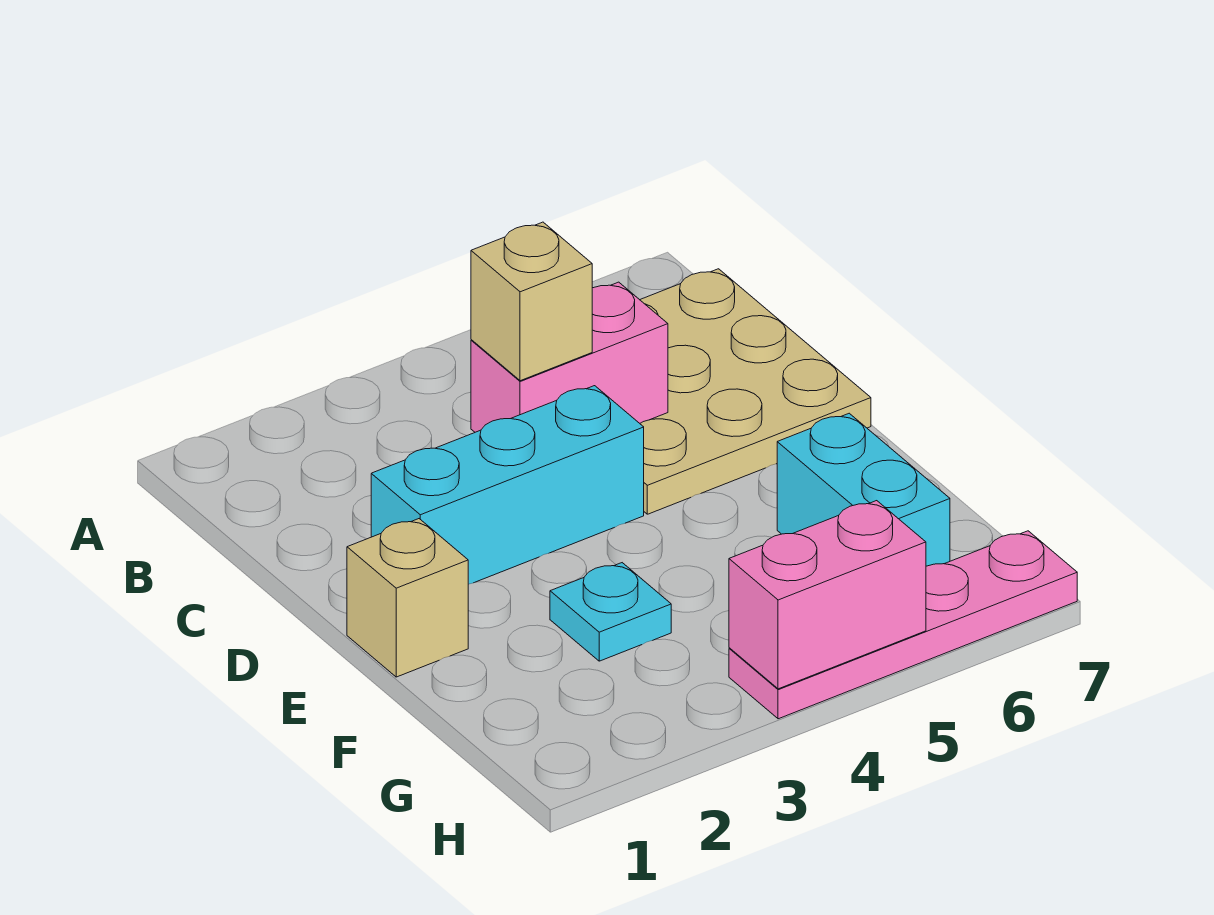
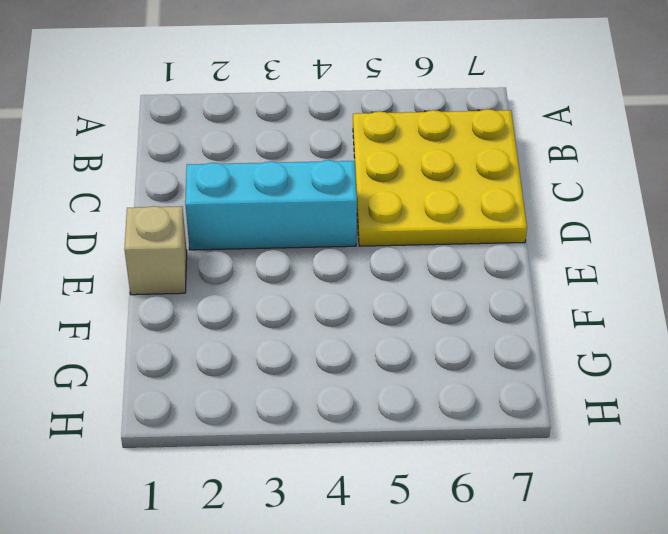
yellow plate B5:D7 level 1 -> tan plate B5:D7 level 1
none -> cyan plate F3 level 1
none -> cyan brick F6:G6 level 1

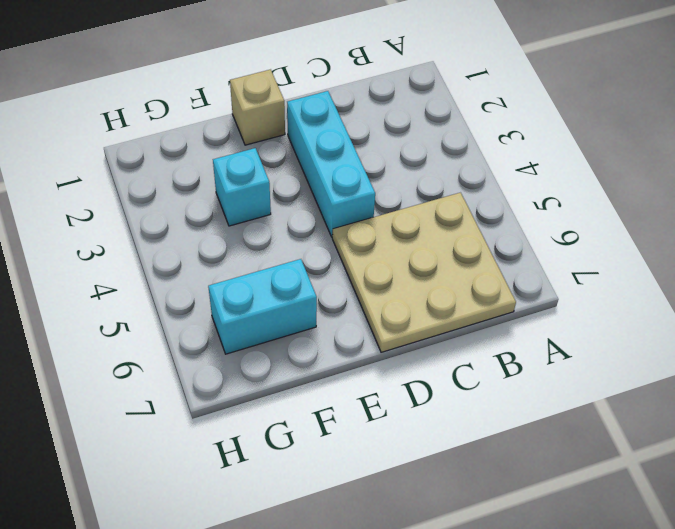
cyan brick F3 level 1 -> cyan plate F3 level 1
none -> pink plate H4:H7 level 1
none -> pink brick C4:C5 level 2

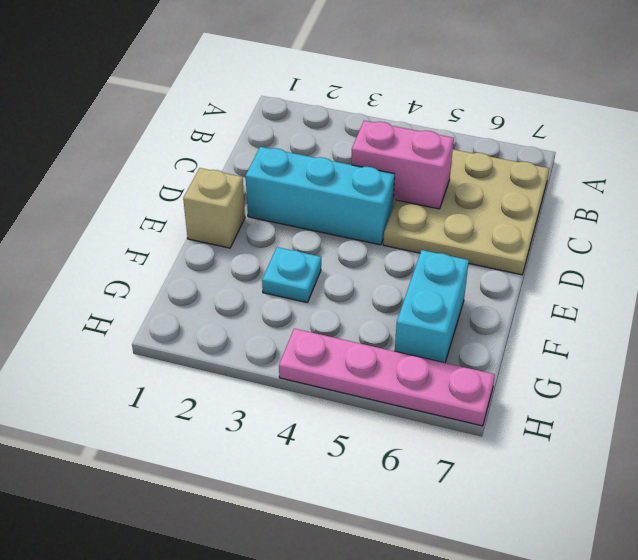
none -> pink brick H4:H5 level 2
none -> tan brick C4 level 3

